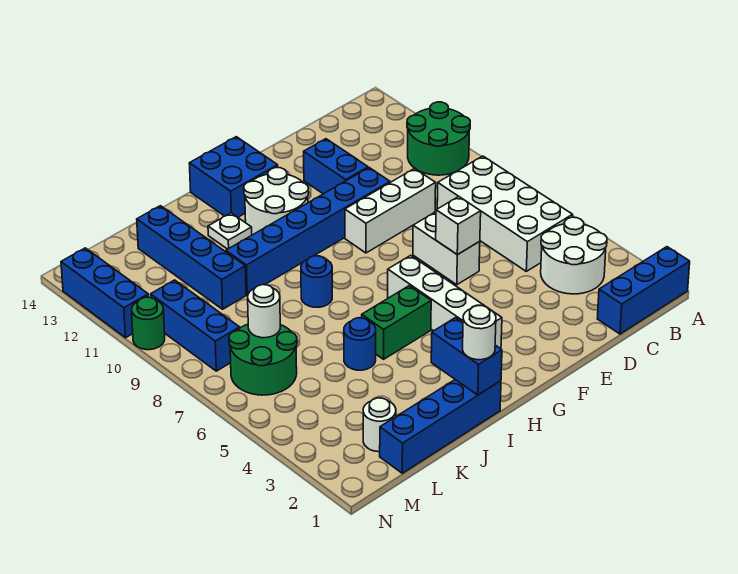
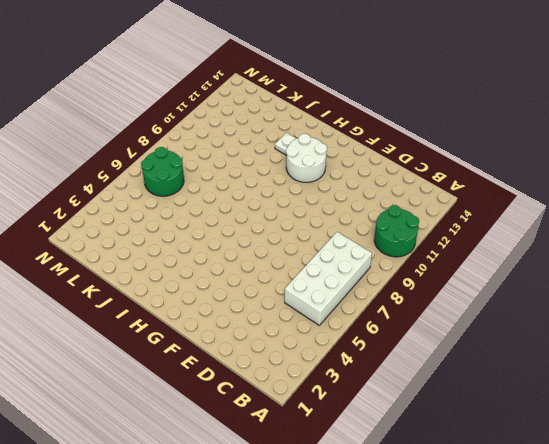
none -> blue brick A1:C1 level 1
none -> white round brick B3:C4 level 1
none -> white brick D9:F9 level 1

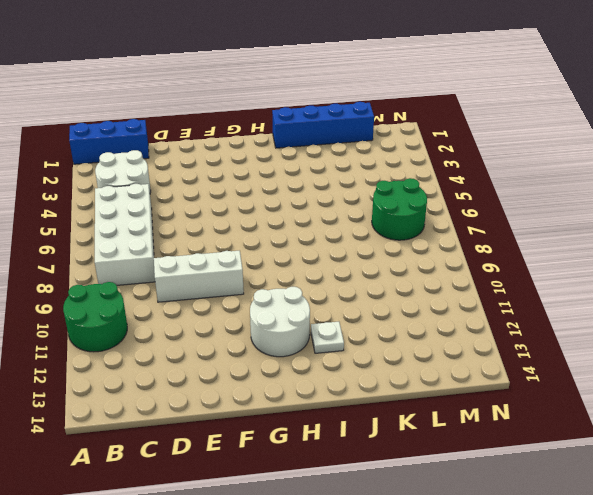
none -> white brick E6:E7 level 1
none -> blue brick E10:J10 level 1
none -> blue brick E11:E12 level 1

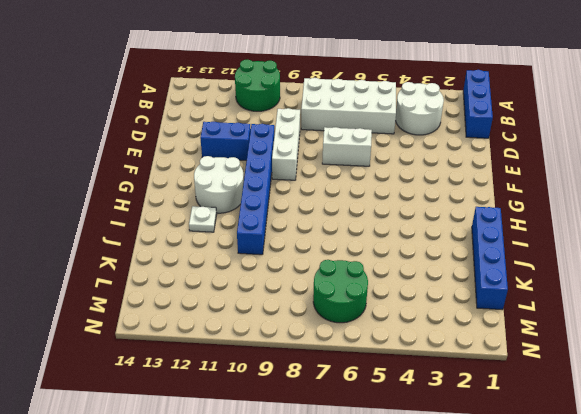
none -> white brick G3:G6 level 1
none -> blue brick G13:H14 level 1
none -> green brick H5:I5 level 1

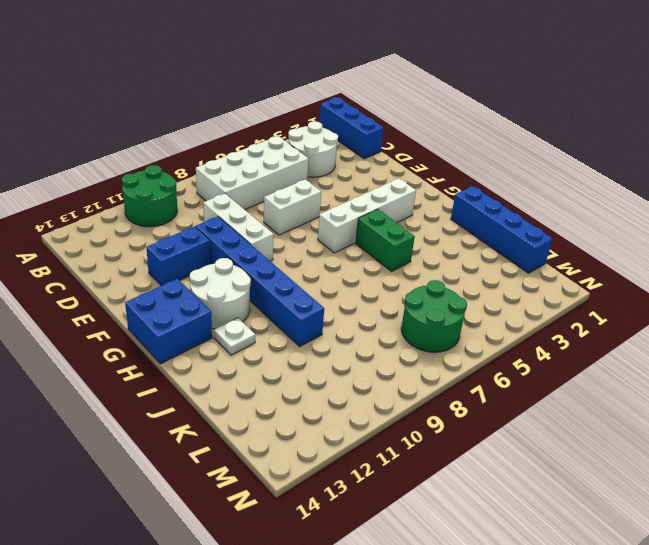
none -> blue round brick I8 level 1
none -> blue round brick J5 level 1
none -> blue brick K10:K13 level 1

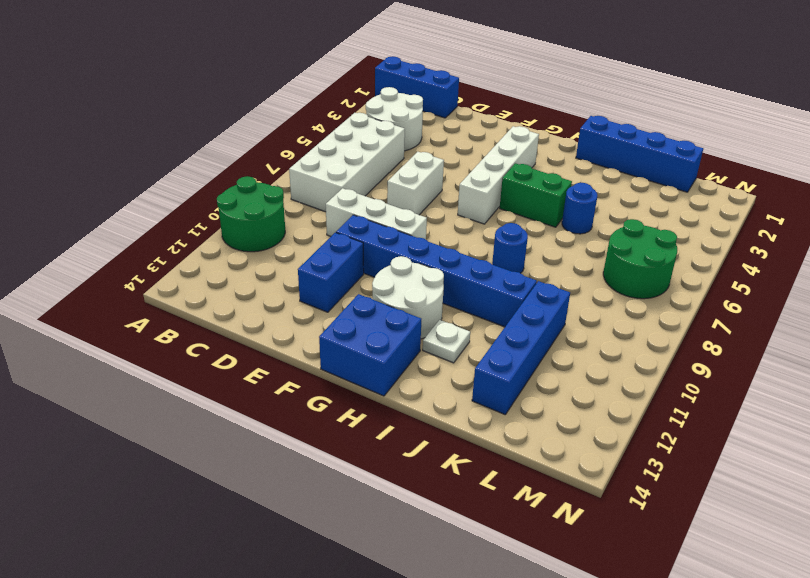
none -> white round brick L2 level 1
none -> blue brick M8:M10 level 1
none -> green round brick N10 level 1

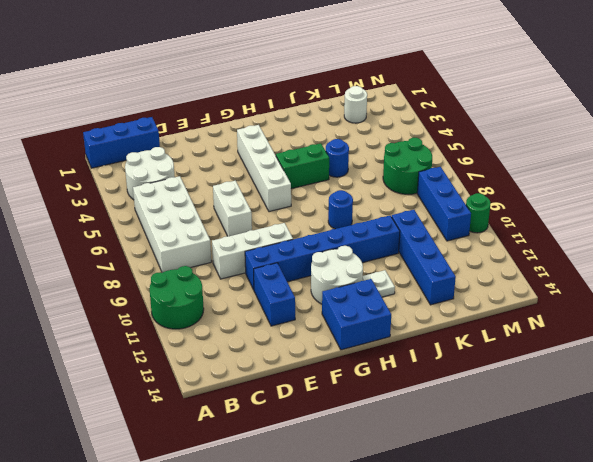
none -> blue brick I1:L1 level 1
none -> blue brick N11:N13 level 1
none -> white brick E6 level 2

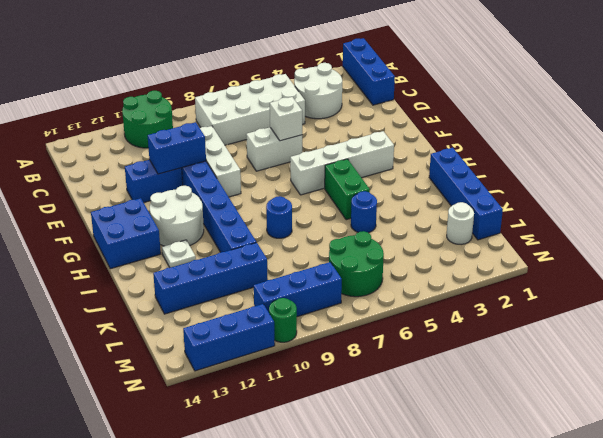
blue brick E10:E11 level 2 -> blue brick I1:I2 level 2
none -> white round brick L7 level 2
none -> white round brick I1 level 3

